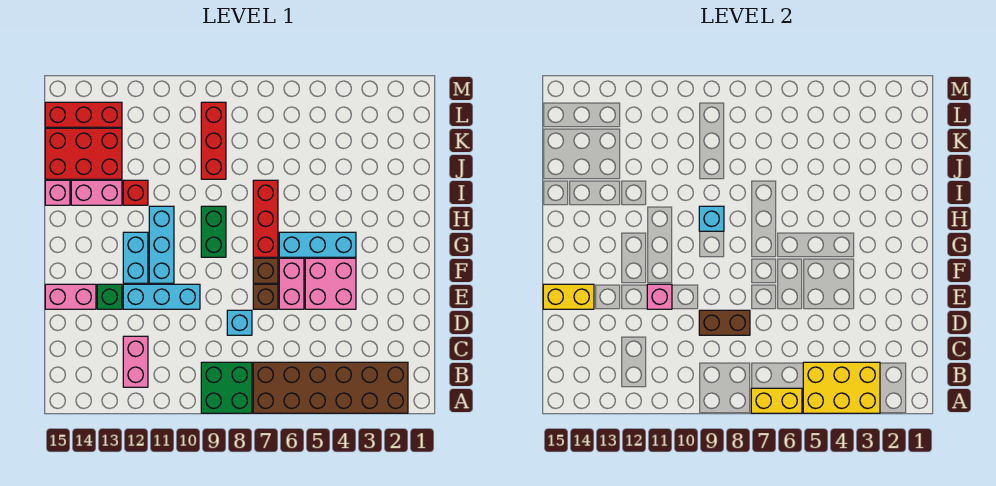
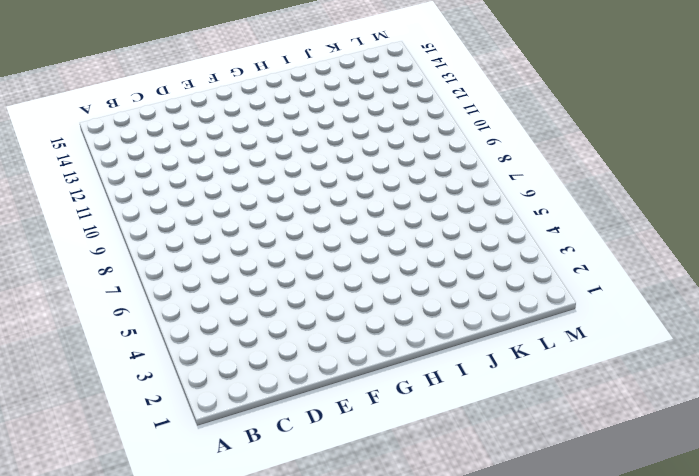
none -> brown brick A2:B7 level 1
none -> green brick A8:B9 level 1
none -> pink brick B12:C12 level 1

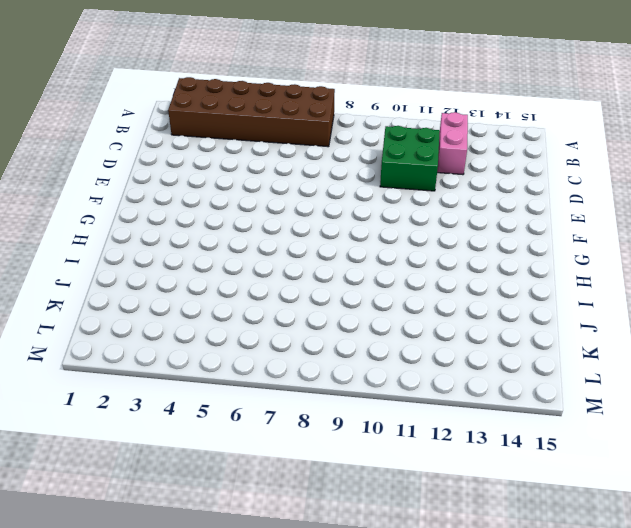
green brick C10:D11 level 1 -> green brick A8:B9 level 1
none -> cyan brick D8 level 1
none -> pink brick E4:F5 level 1
none -> pink brick E6:F6 level 1

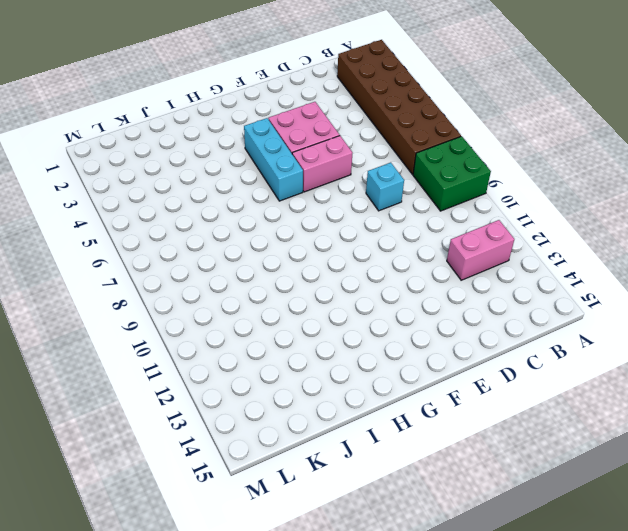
none -> brown brick E7 level 1
none -> cyan brick E10:E12 level 1
none -> green brick E13 level 1

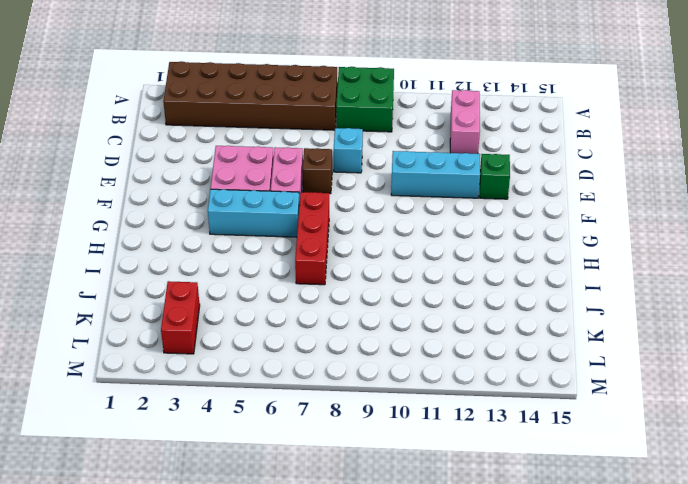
red brick K3:L3 level 1 -> none
none -> pink brick E14:E15 level 1
none -> brown brick F7 level 1
none -> cyan brick F11:H11 level 1

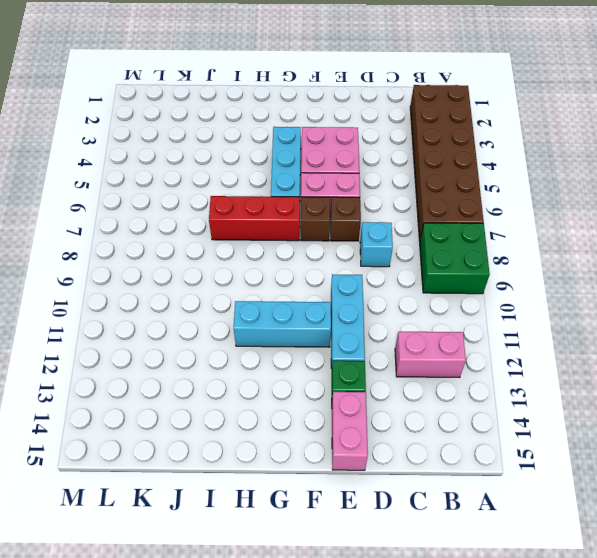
none -> cyan brick F12:G12 level 1
none -> green brick G9:H9 level 1
none -> red brick I12 level 1

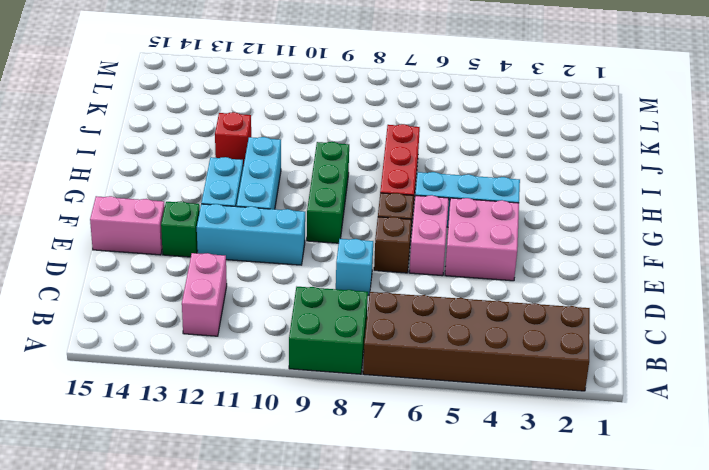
green brick F9:H9 level 1 -> green brick G9:H9 level 1
none -> pink brick I13:I14 level 1
none -> pink brick I15 level 1
none -> red brick J9:L9 level 1

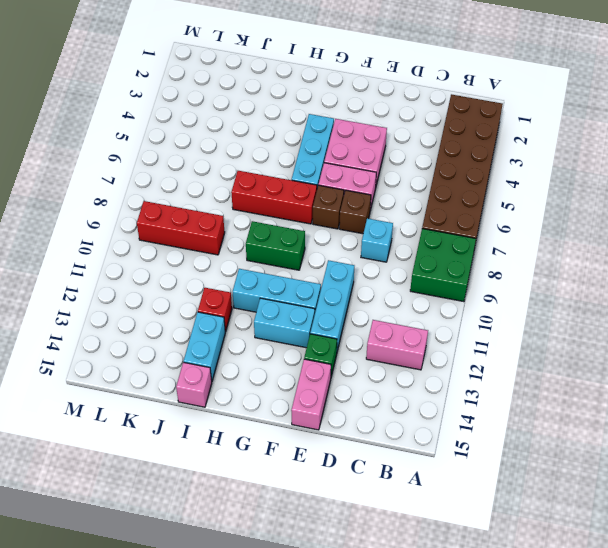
cyan brick I13:I14 level 1 -> pink brick I13:I14 level 1
none -> red brick J13:K15 level 1
none -> red brick L13:L15 level 1
none -> yellow brick A3:B5 level 2

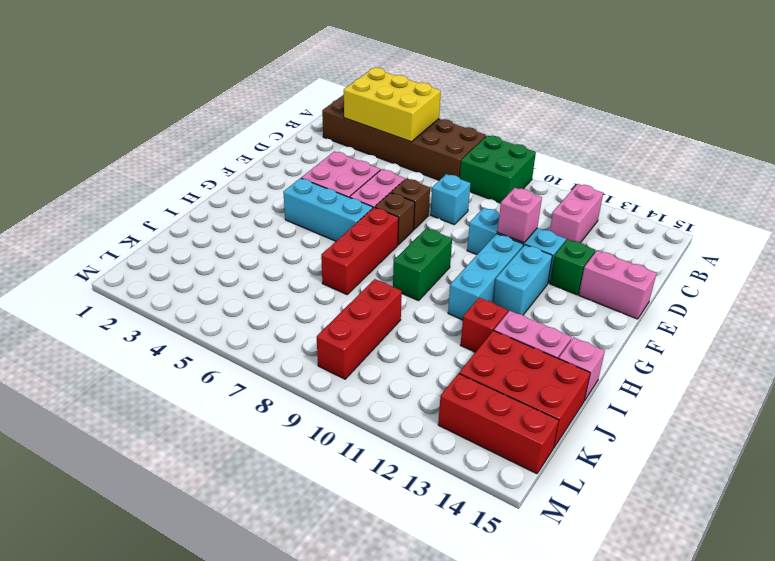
none -> yellow brick A6:A7 level 2
none -> brown brick D8:D9 level 2
none -> yellow brick E14:E15 level 2

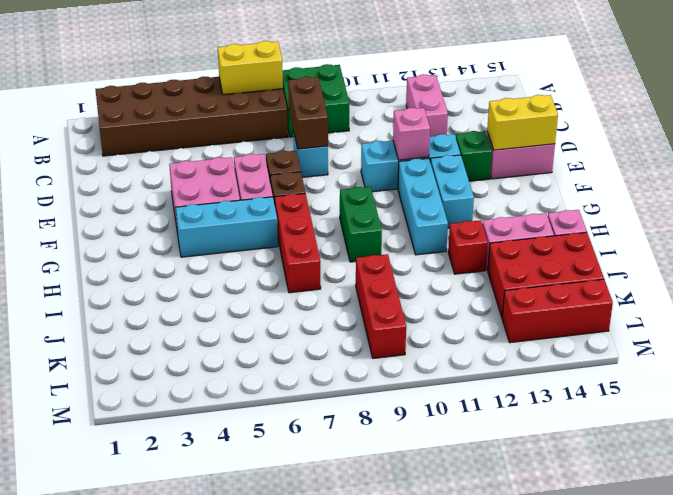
brown brick C8:D8 level 2 -> brown brick D8:D9 level 2
none -> yellow brick A3:B5 level 2
none -> cyan brick H9 level 2

